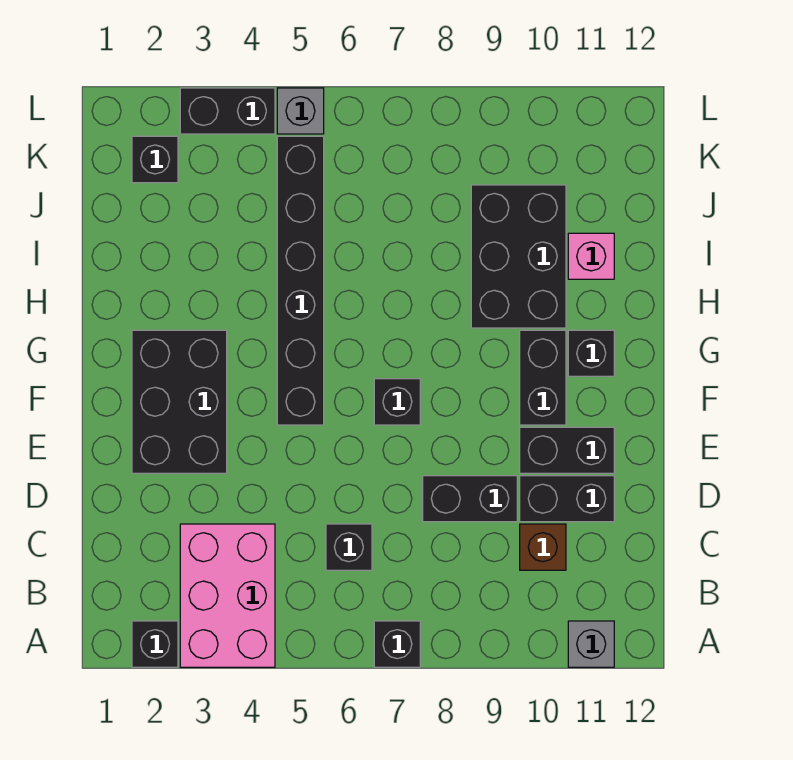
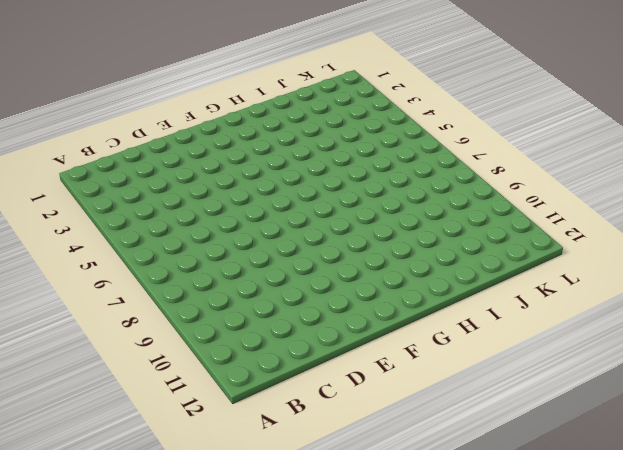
none -> black brick A2 level 1
none -> pink brick A3:C4 level 1
none -> black brick A7 level 1

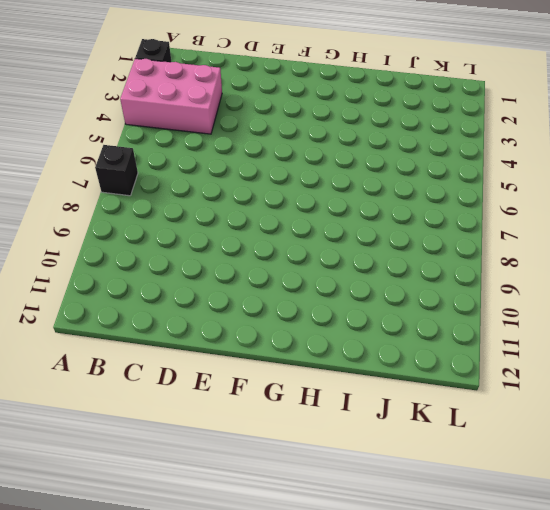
none -> grey brick A11 level 1
none -> black brick C6 level 1
none -> brown brick C10 level 1

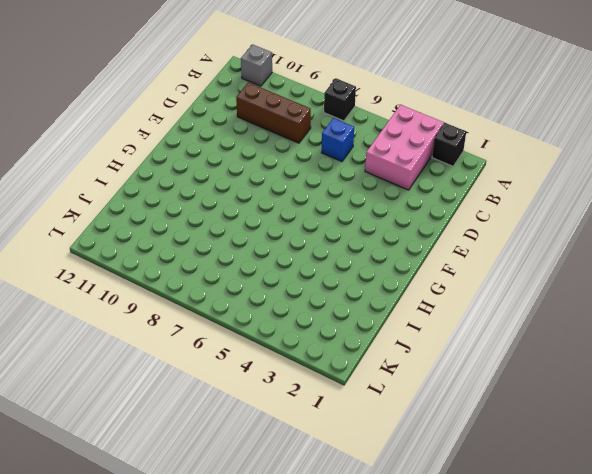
blue brick C6 level 1 -> black brick C6 level 1
brown brick C8:C10 level 1 -> brown brick C10 level 1
none -> black brick D8:D9 level 1
none -> black brick D10:D11 level 1
none -> black brick E2:G3 level 1

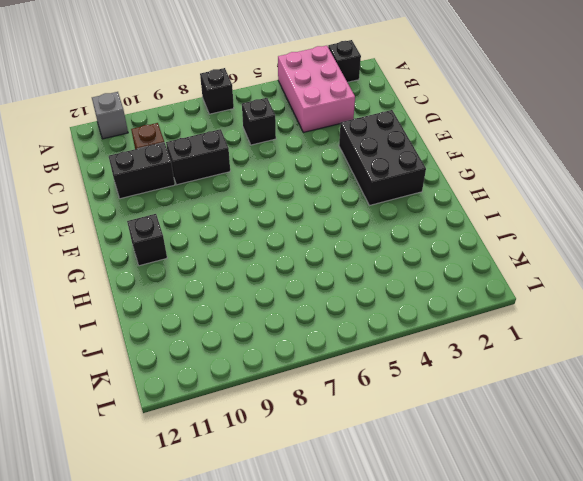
none -> black brick E10:E11 level 1
none -> black brick F5:K5 level 1
none -> black brick F7 level 1

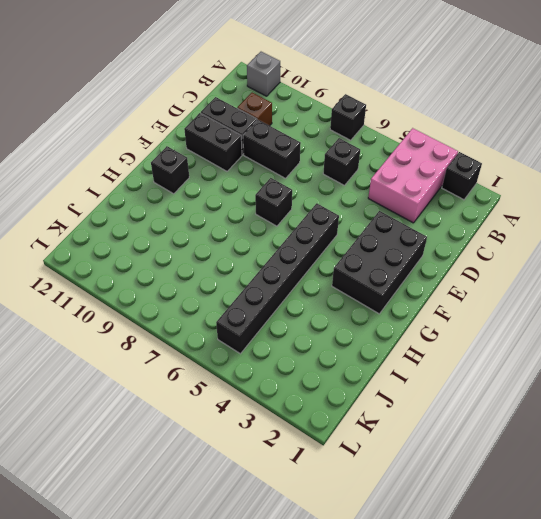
none -> black brick F10:G10 level 1
none -> black brick H9:J10 level 1
none -> pink brick I11 level 1

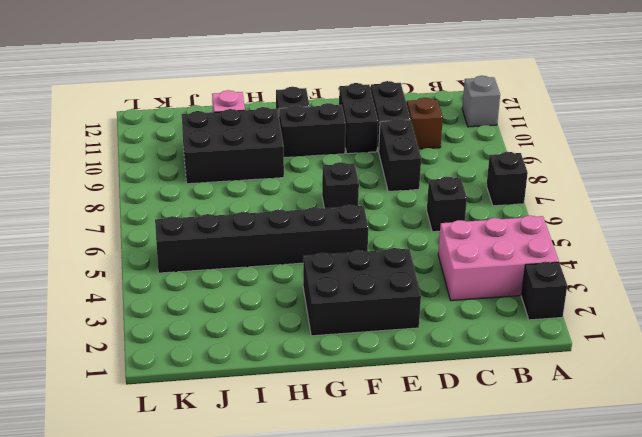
none -> black brick K2 level 1
none -> black brick L3:L4 level 1
none -> grey brick L5 level 1

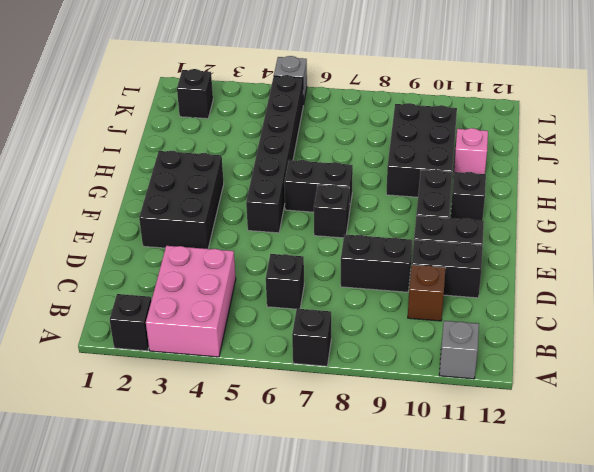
black brick G6:G7 level 1 -> black brick L3:L4 level 1

